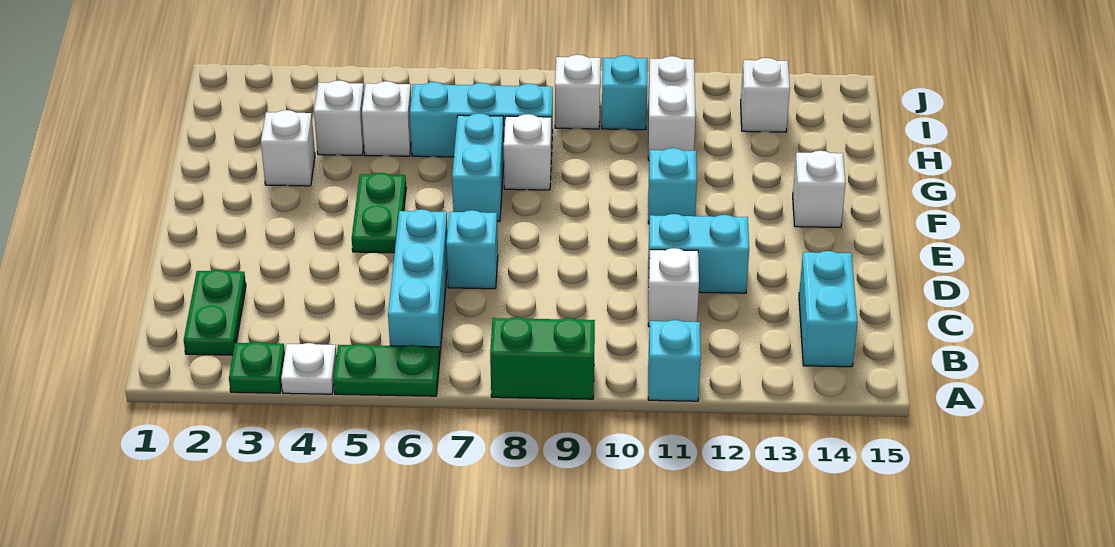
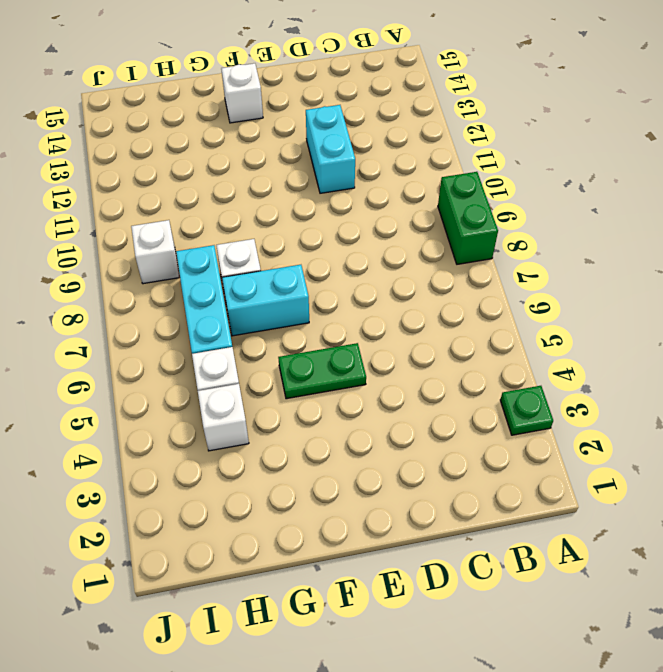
none -> white plate A4 level 1
none -> green plate A5:A6 level 1
none -> cyan brick A11 level 1

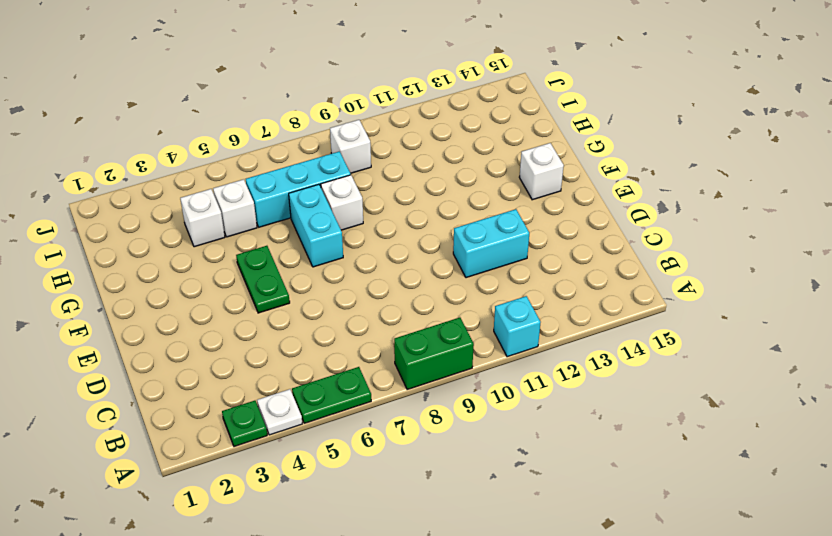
none -> green plate B2:C2 level 1
none -> cyan brick B6:D6 level 1
none -> cyan brick B14:C14 level 1

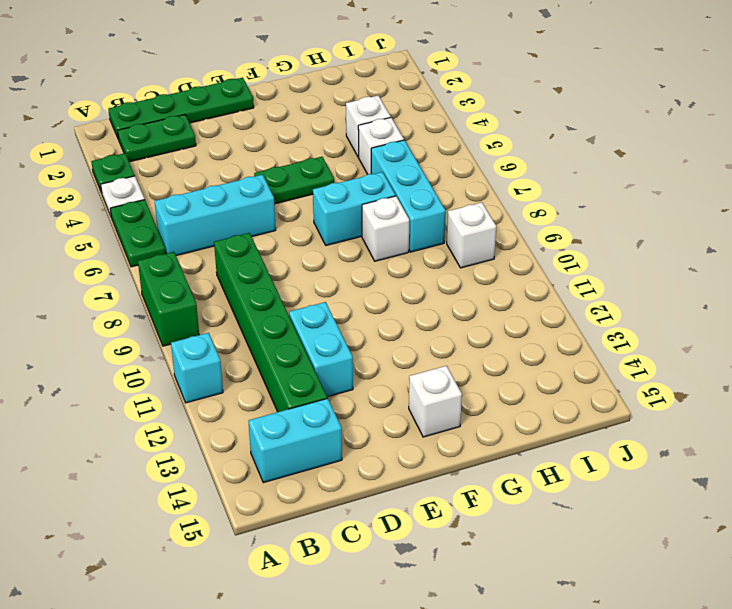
green plate B1:E1 level 1 -> none
green brick C8:C13 level 1 -> white brick C11 level 1
none -> cyan brick D7 level 1
none -> cyan brick F11 level 1
none -> white brick G3 level 1

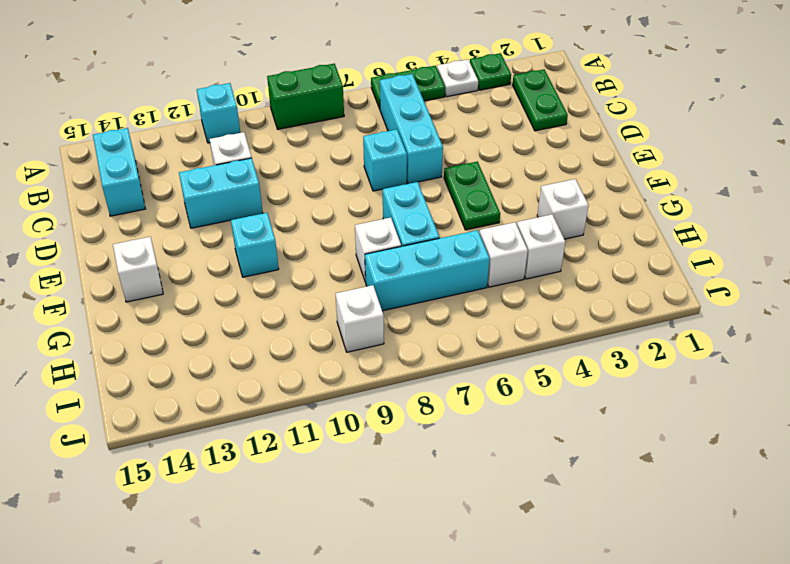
none -> white brick H11:I11 level 1
none -> cyan brick I10 level 1
none -> white brick I13 level 1

